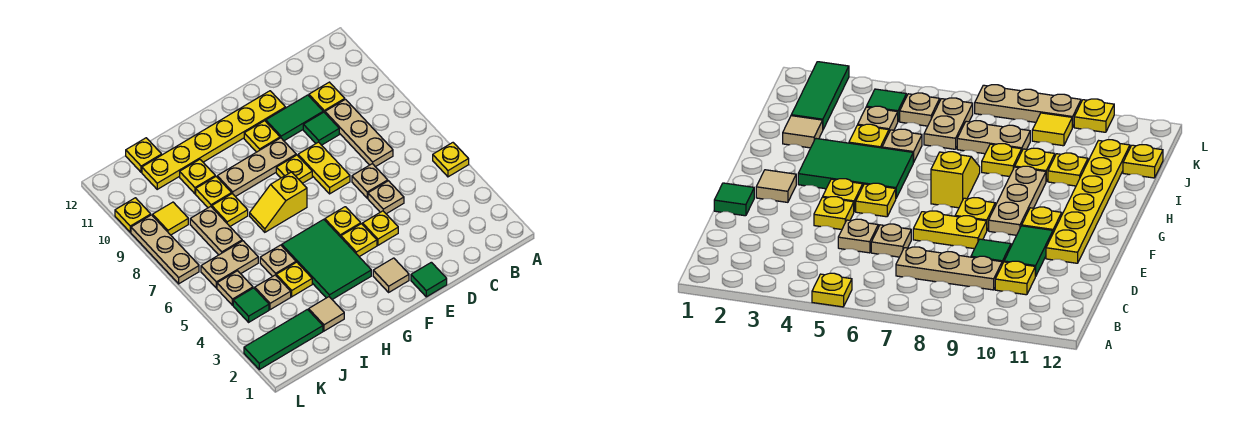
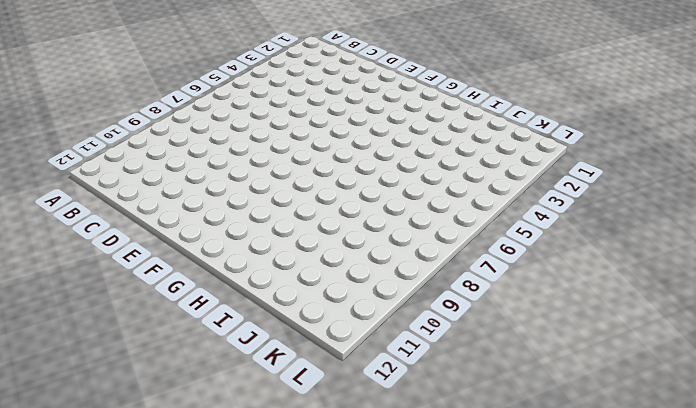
none -> yellow plate A5 level 1
none -> tan plate C7:C9 level 1
none -> yellow plate C10 level 1
none -> tan plate D5 level 1

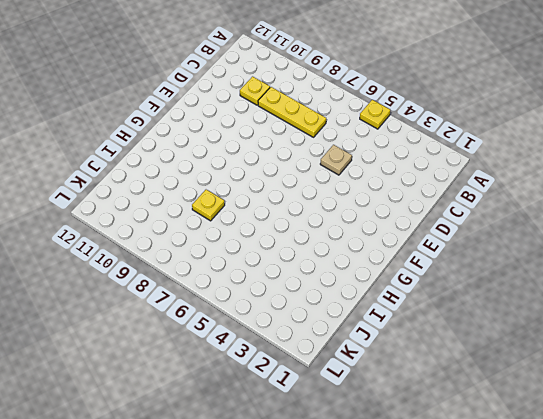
yellow plate C7:C9 level 1 -> tan plate C7:C9 level 1
none -> tan plate D6 level 1
none -> green tile D9 level 1
none -> green tile D10:E10 level 1
none -> green tile E1 level 1

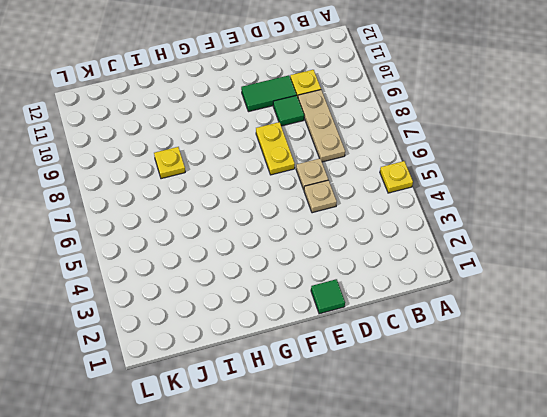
none -> yellow plate E4 level 1
none -> yellow plate E11:J11 level 1
none -> tan tile F2 level 1
none -> yellow plate F4 level 1

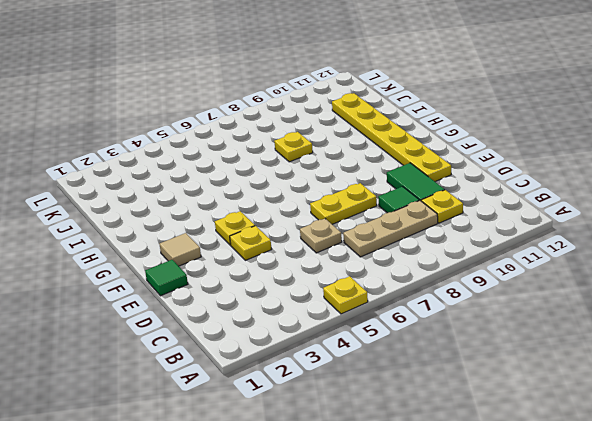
none -> tan plate D5 level 1
none -> yellow plate F5 level 1
none -> yellow plate F8 level 1
none -> tan plate F9:H9 level 1

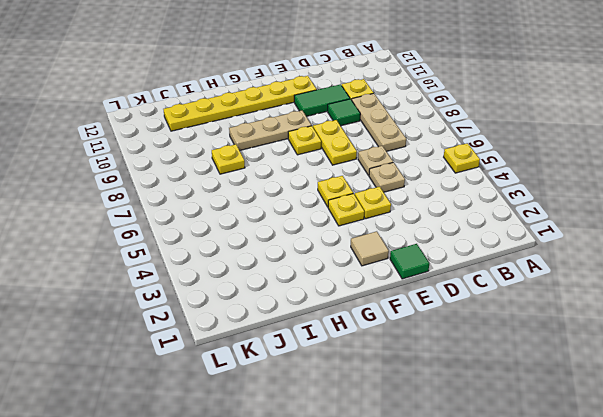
none -> yellow plate F10 level 1
none -> green tile G3:H5 level 1
none -> yellow slope G7:H7 level 1 top G
none -> tan tile I2 level 1

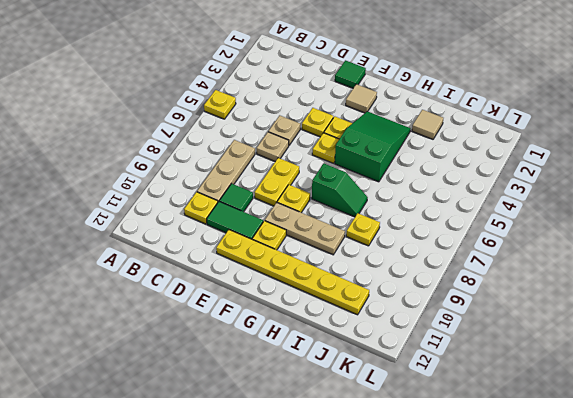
green slope G3:H5 level 1 top 5 -> green tile G3:H5 level 1
green slope G7:H7 level 1 top G -> yellow slope G7:H7 level 1 top G
none -> yellow plate I4 level 1
none -> tan plate I5 level 1
none -> yellow plate I9 level 1
none -> yellow plate I10 level 1

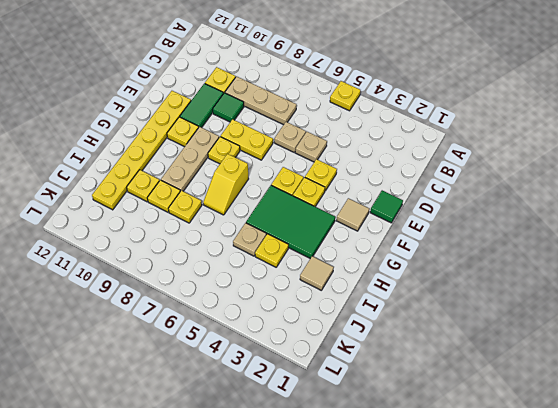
none -> green tile J2:L2 level 1
none -> tan plate J4 level 1
none -> tan plate J6:K6 level 1
none -> tan plate J7:J8 level 1

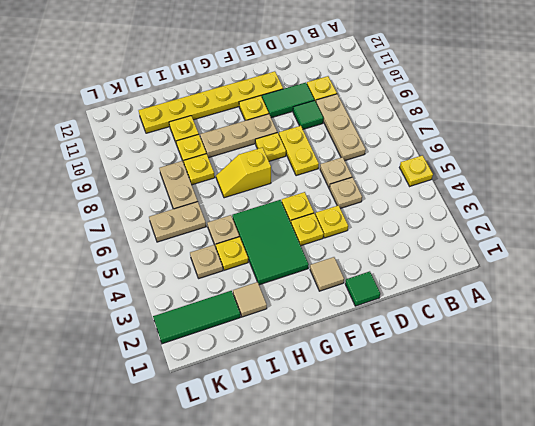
none -> yellow plate J12 level 1
none -> green tile K4 level 1
none -> tan plate K5 level 1
none -> yellow tile K9 level 1

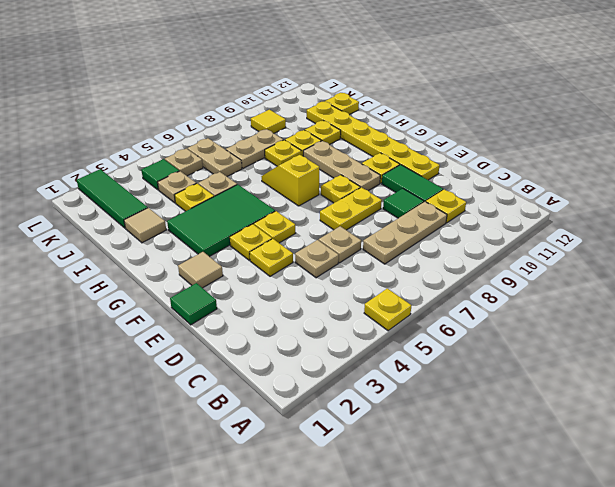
none -> tan plate L7:L9 level 1
none -> yellow plate L10 level 1

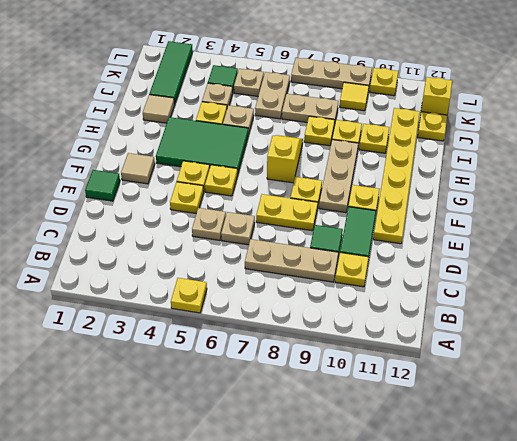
yellow brick K12 level 1 -> none

